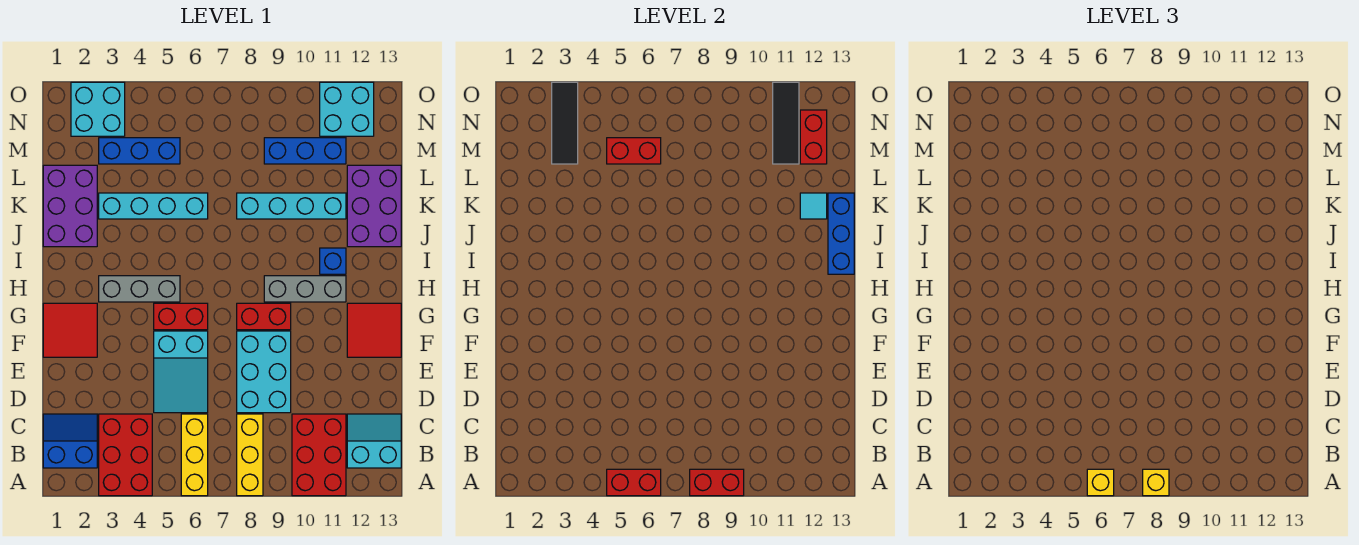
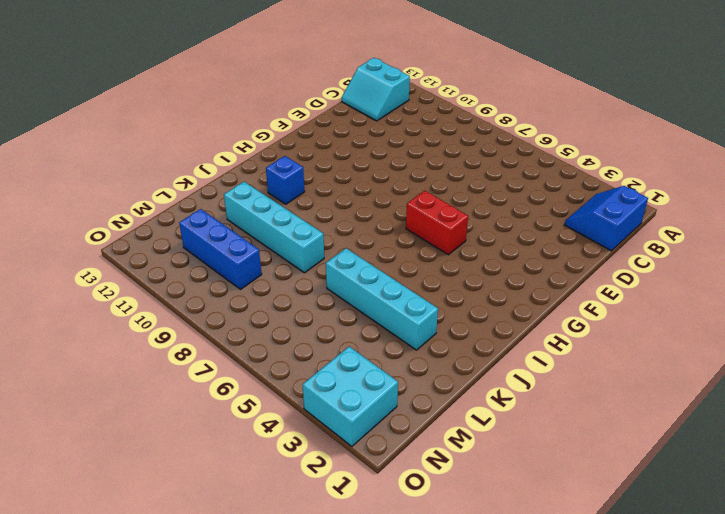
blue slope B1:C2 level 1 top 1 -> blue slope B1:C2 level 1 top B
none -> red brick A3:C4 level 1
none -> yellow brick A6:C6 level 1
none -> yellow brick A8:C8 level 1
none -> red brick A10:C11 level 1

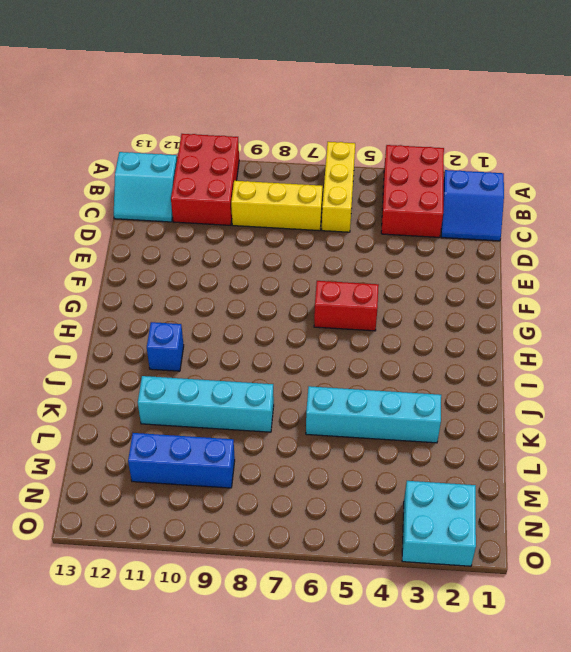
yellow brick C7:C9 level 1 -> yellow brick A8:C8 level 1
none -> cyan slope D5:F6 level 1 top F
none -> cyan brick D8:F9 level 1
none -> red tile F1:G2 level 1
none -> red tile F12:G13 level 1

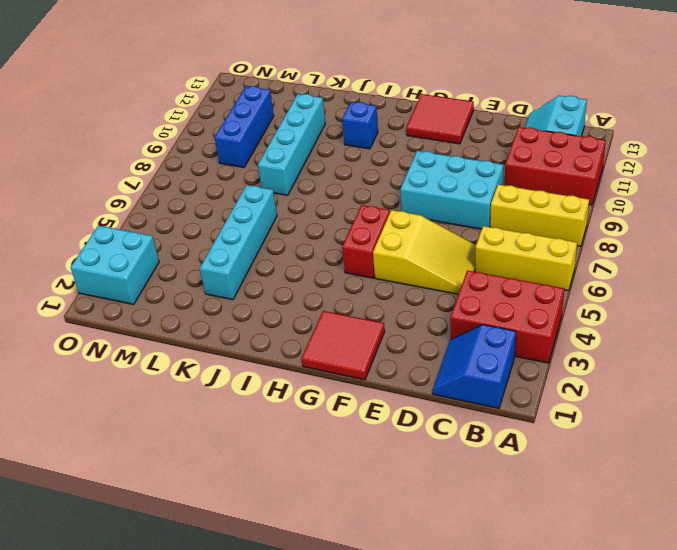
yellow slope D5:F6 level 1 top F -> cyan slope D5:F6 level 1 top F
none -> red brick G8:G9 level 1
none -> grey brick H3:H5 level 1
none -> grey brick H9:H11 level 1
none -> purple brick J1:L2 level 1

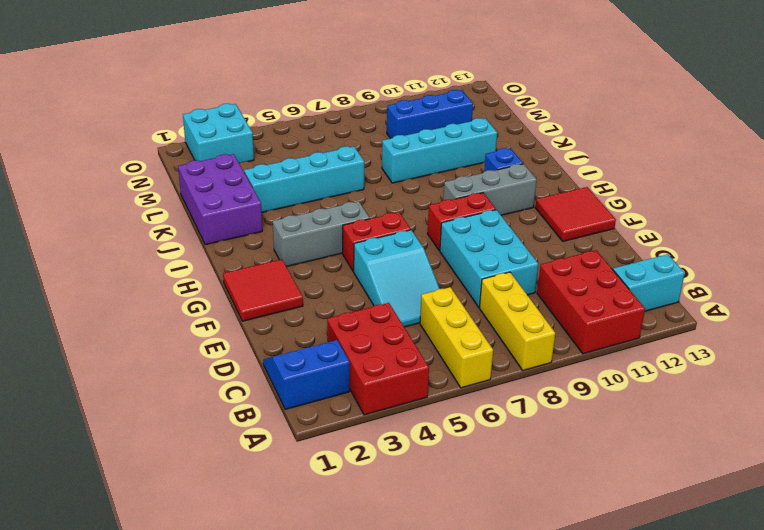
none -> purple brick J12:L13 level 1
none -> blue brick M3:M5 level 1
none -> cyan brick N11:O12 level 1
none -> red brick A5:A6 level 2

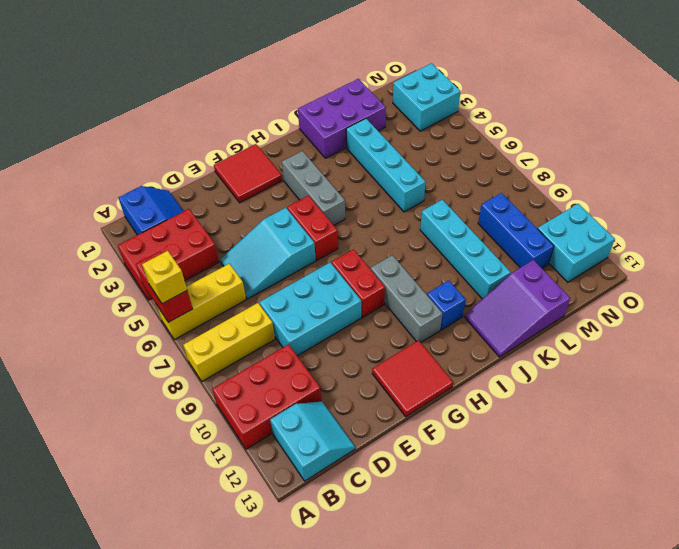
purple slope J12:L13 level 1 top L -> purple brick J12:L13 level 1
none -> blue brick M3:M5 level 1
none -> red brick A8:A9 level 2
none -> blue brick I13:K13 level 2
none -> cyan tile K12 level 2

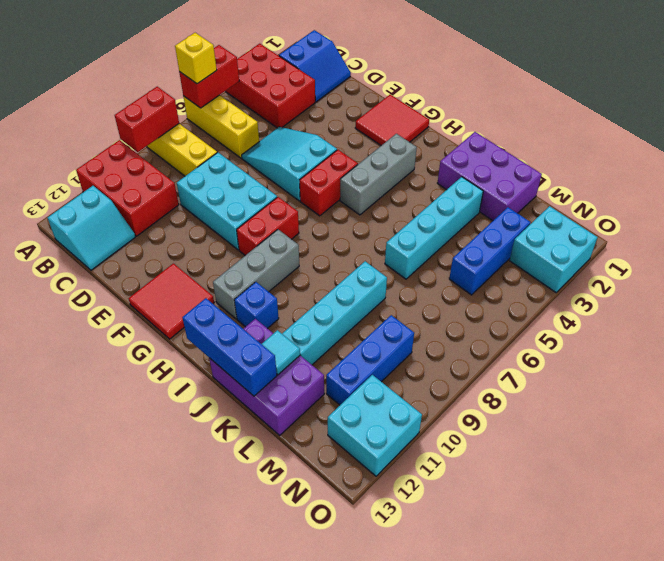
none -> black tile M3:O3 level 2
none -> red brick M5:M6 level 2
none -> black tile M11:O11 level 2
none -> red brick M12:N12 level 2

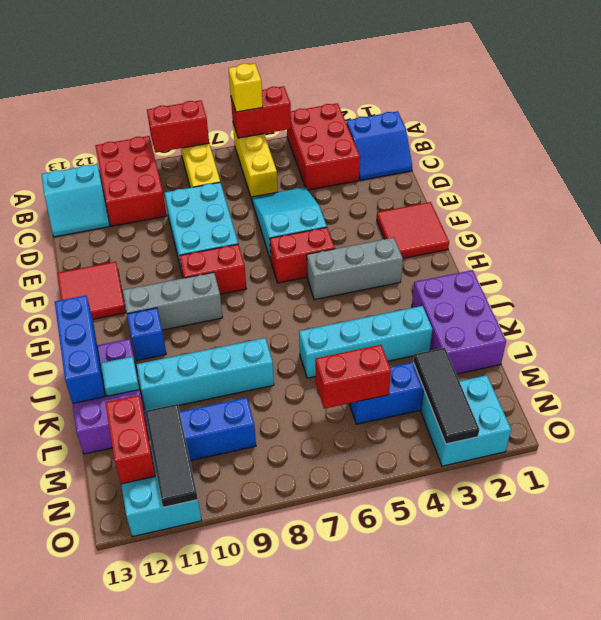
none -> yellow brick A8 level 3

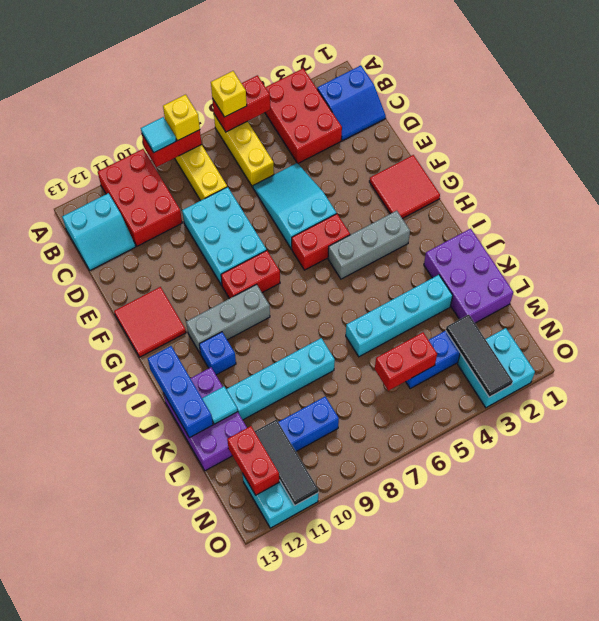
cyan tile A9 level 3 -> none

